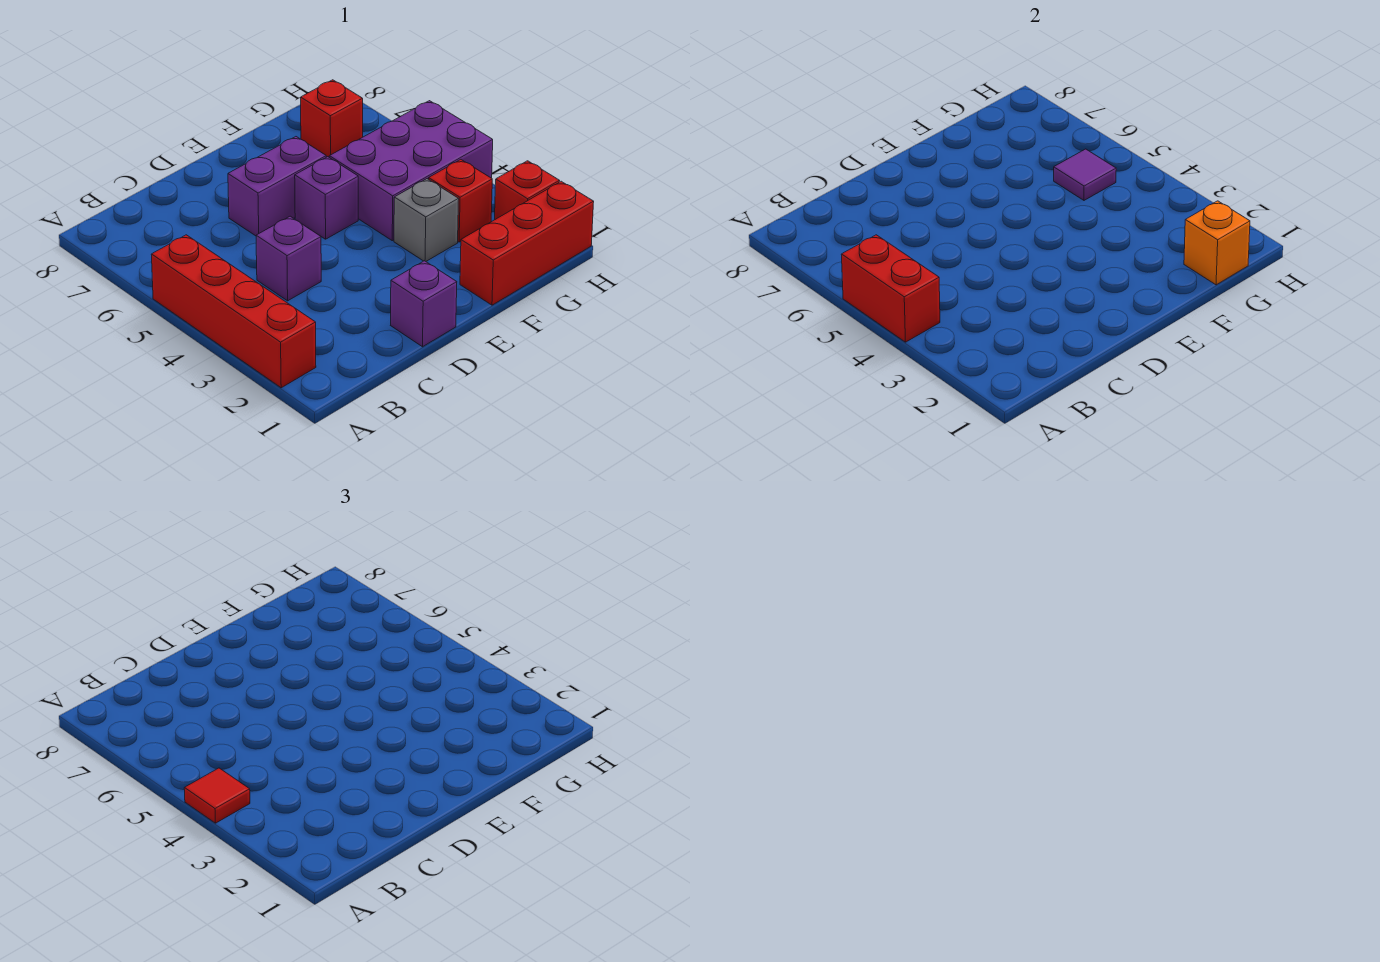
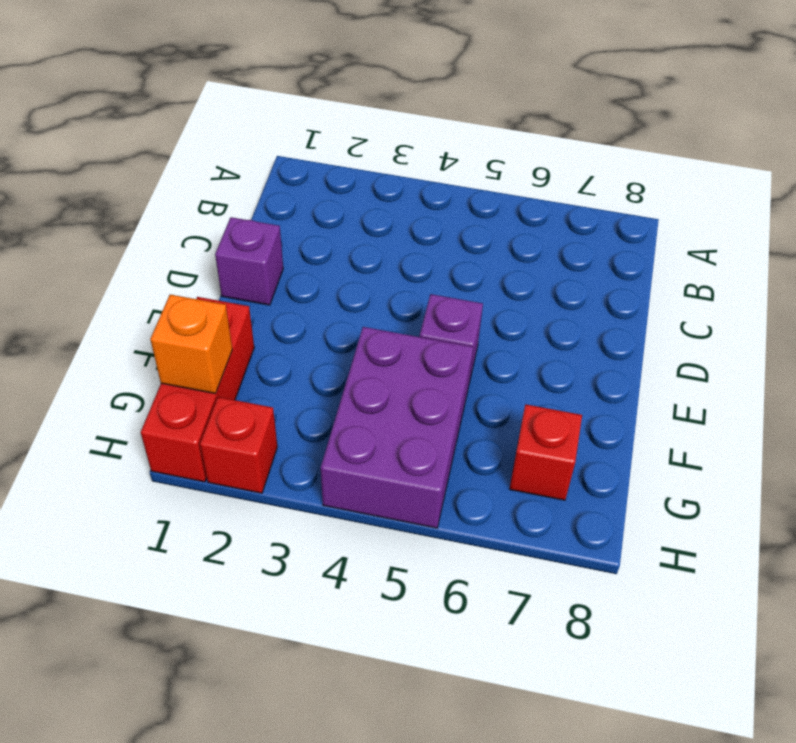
none -> red brick A2:A5 level 1
none -> purple brick C4 level 1
none -> purple brick D6:E6 level 1

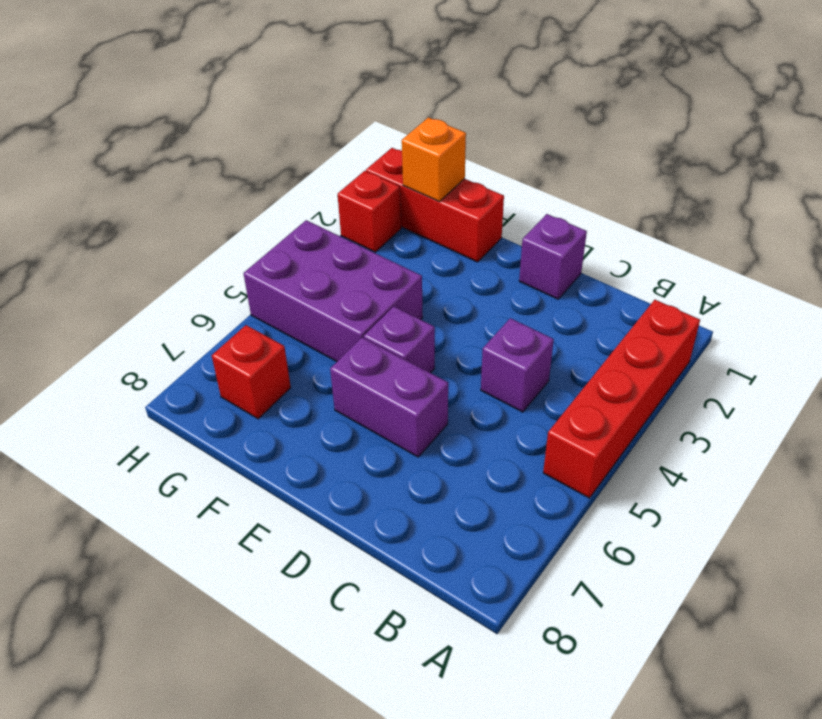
none -> grey brick F3 level 1
none -> red brick G3 level 1
none -> red brick A4:A5 level 2

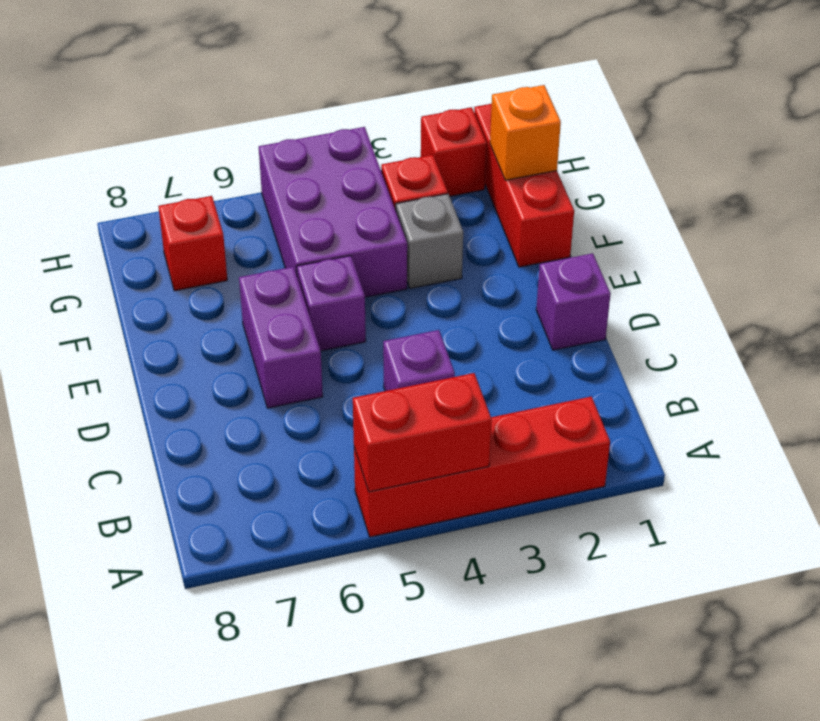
none -> purple tile G5 level 2
none -> red tile A4 level 3

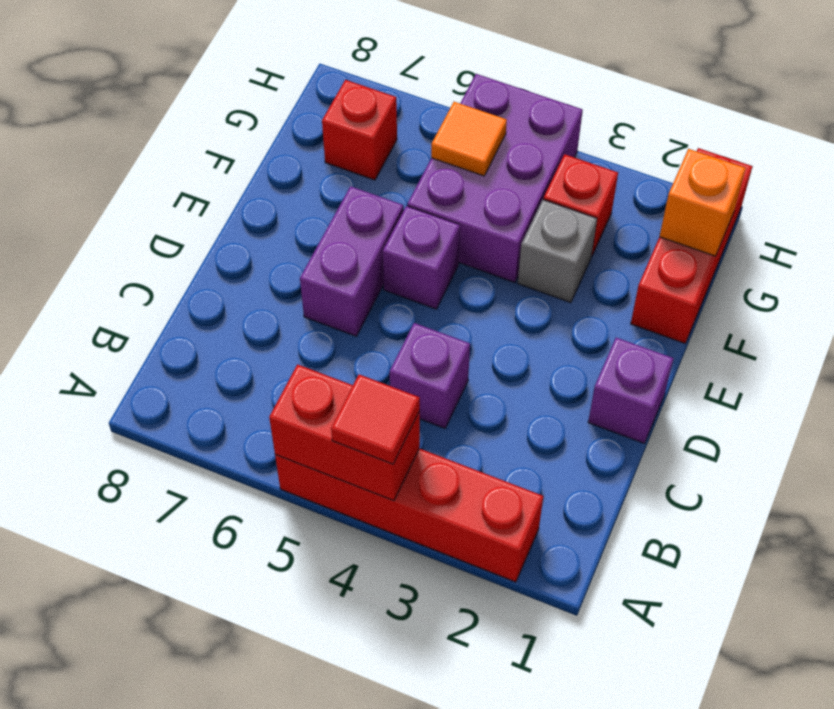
orange tile G5 level 2 -> purple tile G5 level 2
none -> red brick H2 level 1

